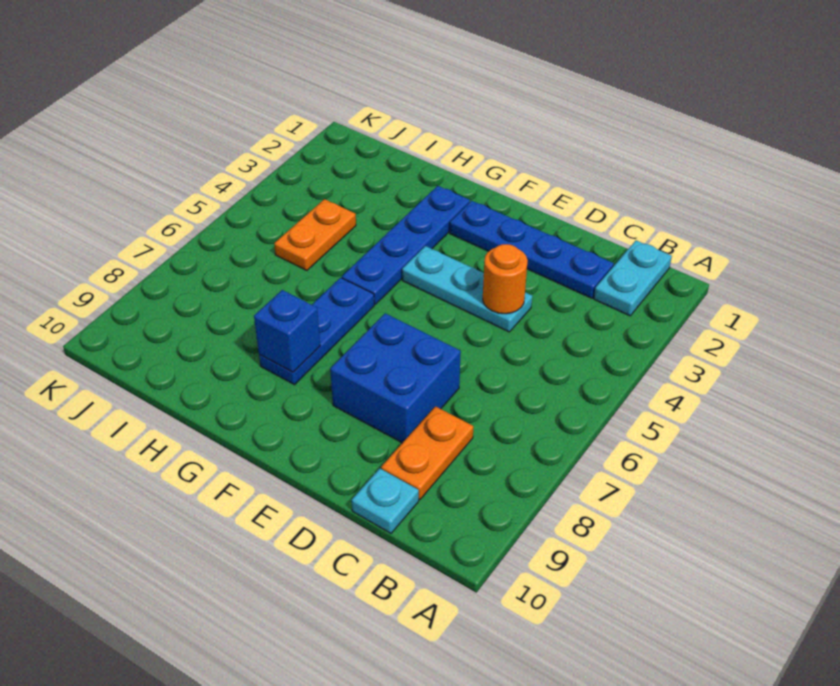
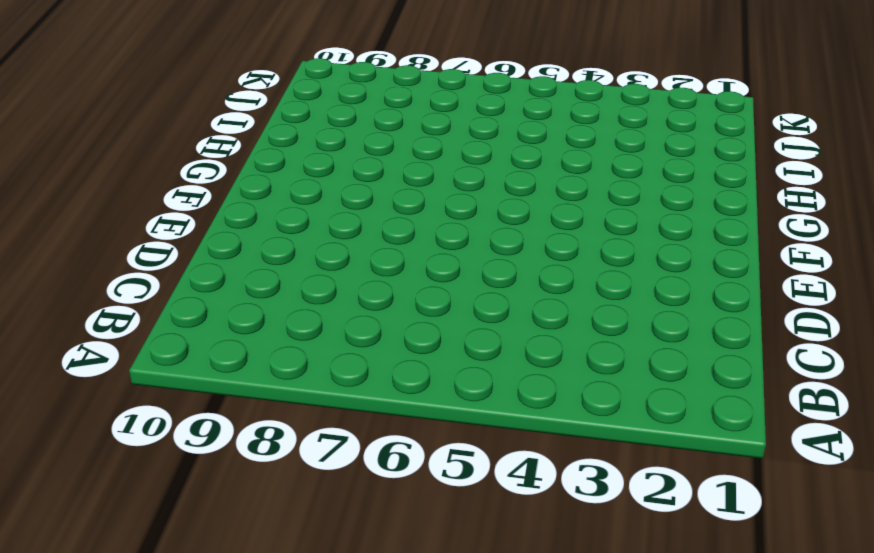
none -> cyan plate B1:B2 level 1
none -> blue plate C2:F2 level 1

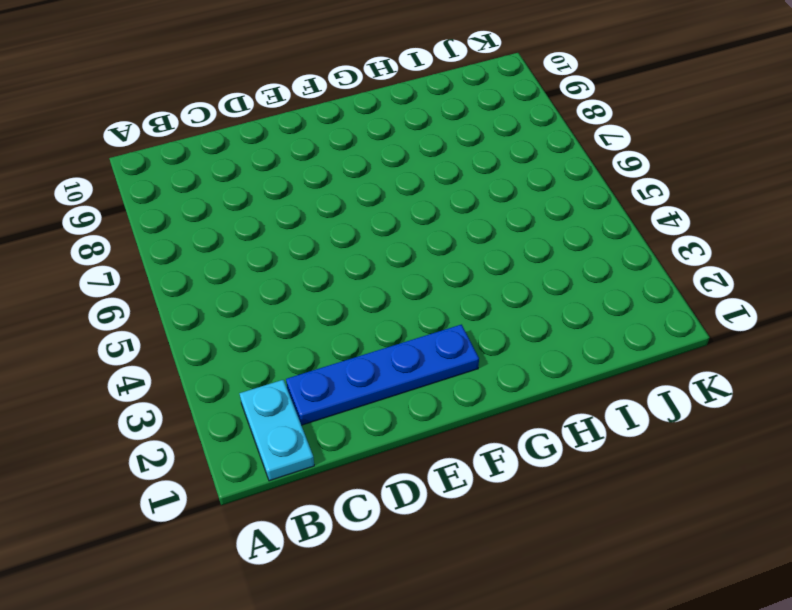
none -> orange plate C8:C9 level 1
none -> cyan plate C10 level 1

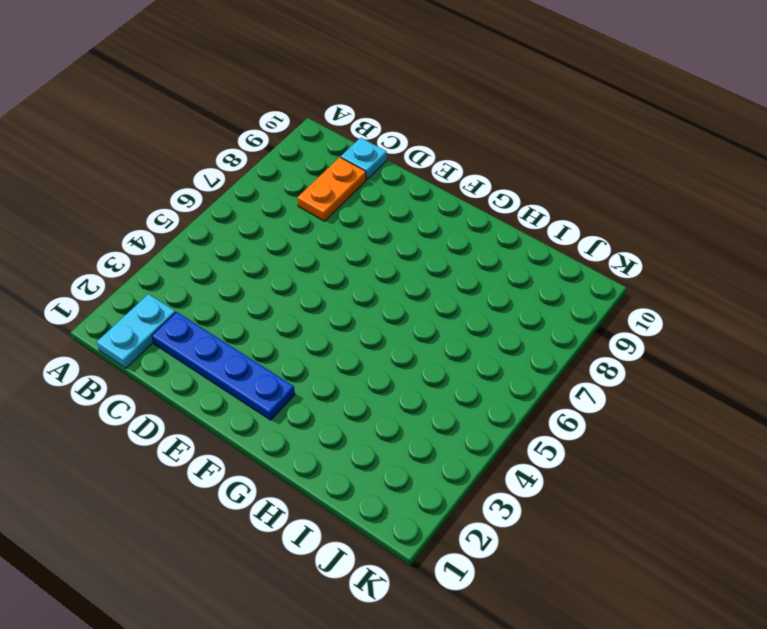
none -> cyan plate D4:F4 level 1
none -> blue brick D7:E8 level 1

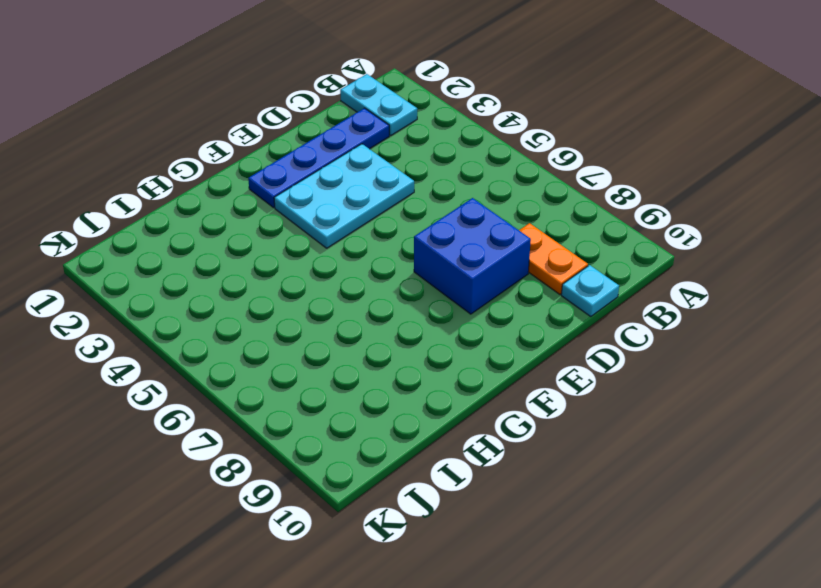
cyan plate D3:F4 level 1 -> cyan plate D4:F4 level 1
none -> blue plate G2:G5 level 1
none -> blue plate G6:G8 level 1

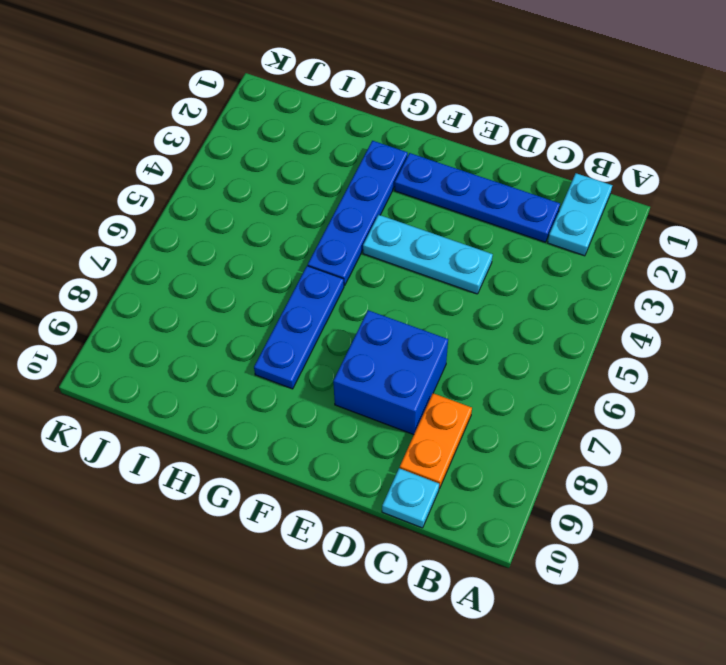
none -> orange plate I4:I5 level 1
none -> orange round brick D4 level 2

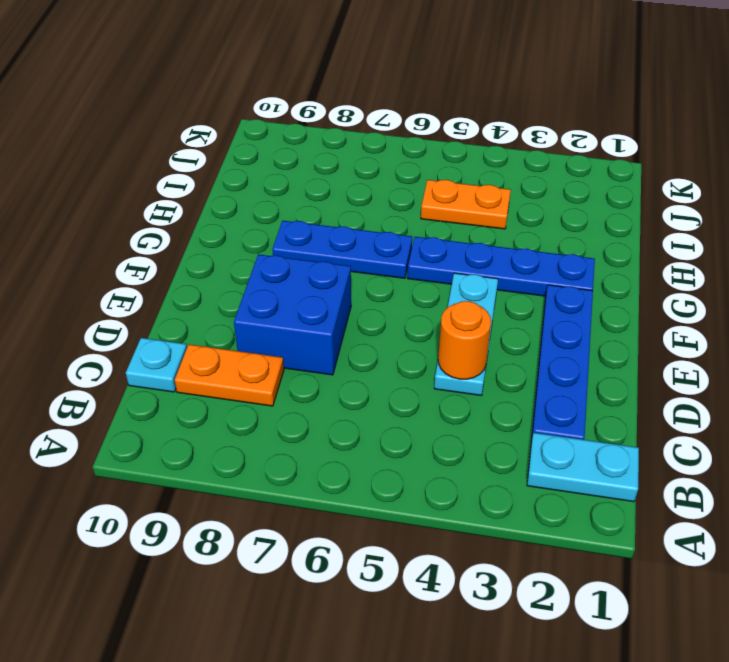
none -> blue brick G8 level 2

